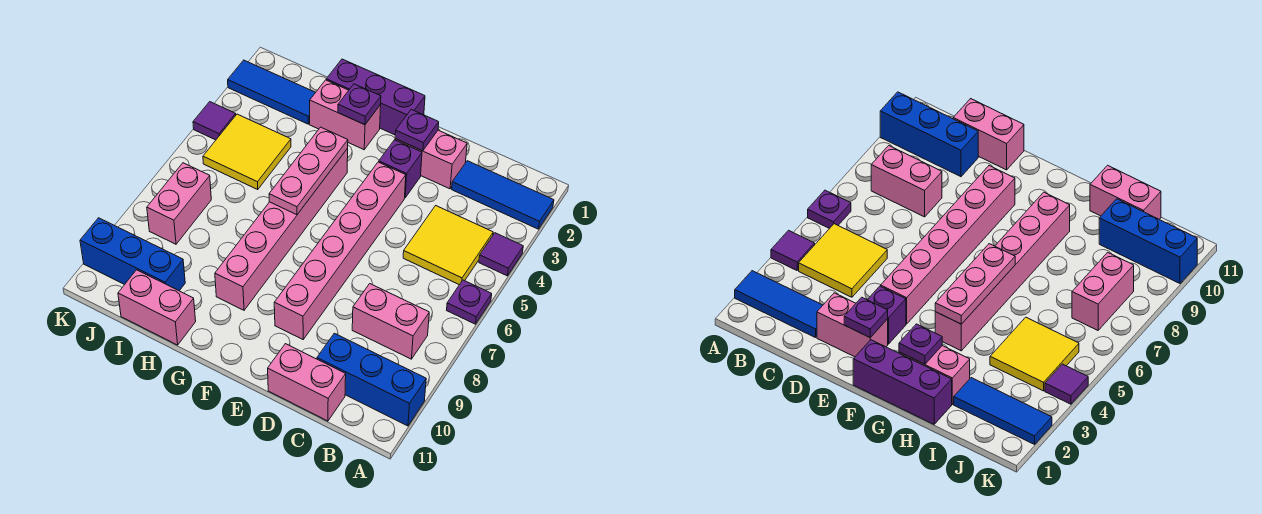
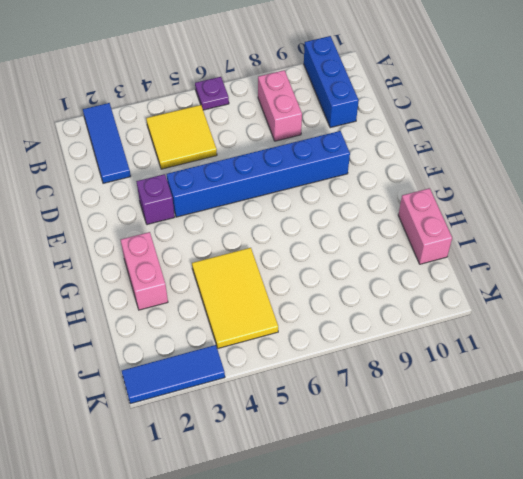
blue brick E4:E9 level 1 -> pink brick E4:E9 level 1
yellow tile H4:J5 level 1 -> yellow tile I4:J5 level 1
blue tile K1:K3 level 1 -> blue tile I2:K2 level 1
none -> purple tile A4 level 1
none -> pink brick C11:D11 level 1
none -> pink brick D2:E2 level 1

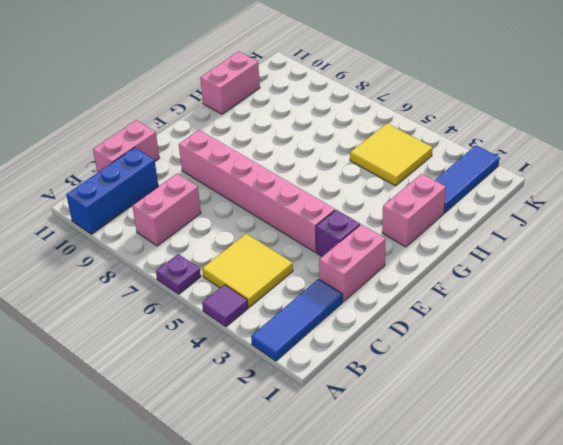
none -> purple brick F1:H1 level 1
none -> pink brick G4:G9 level 1
none -> blue brick I10:K10 level 1

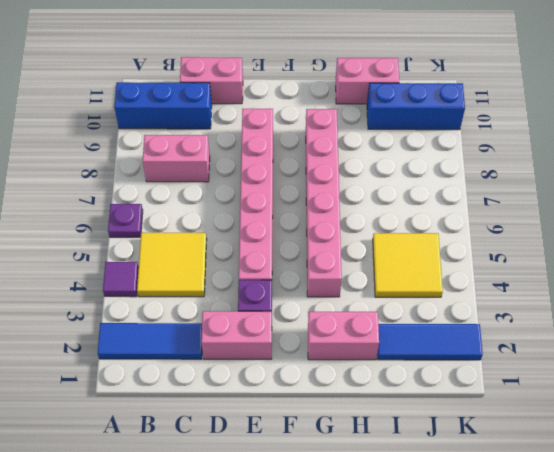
none -> purple brick F1:H1 level 1
none -> pink brick J7:J8 level 1
none -> purple tile K4 level 1

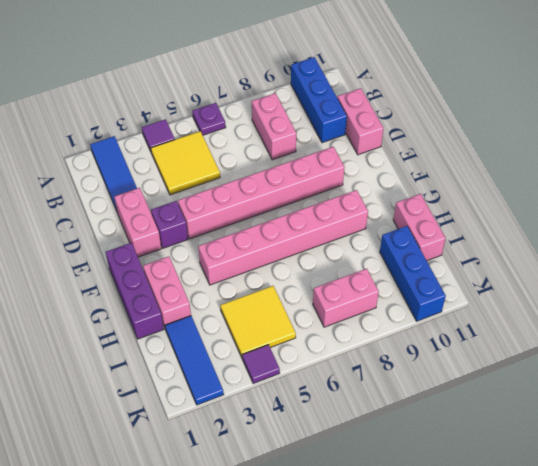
none -> purple plate E2 level 2
none -> purple plate G2 level 2
none -> pink plate G4:G6 level 2

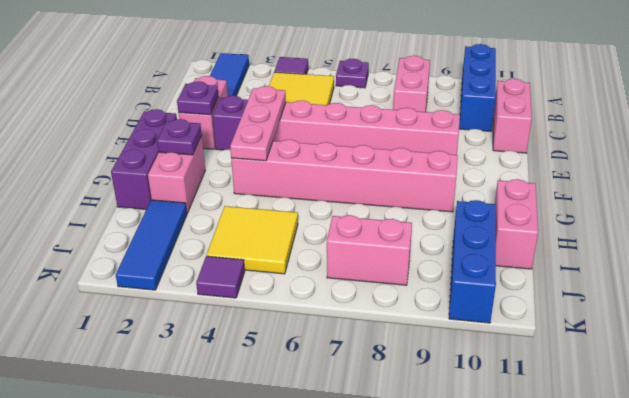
pink plate E4:G4 level 2 -> pink plate G4:G6 level 2

